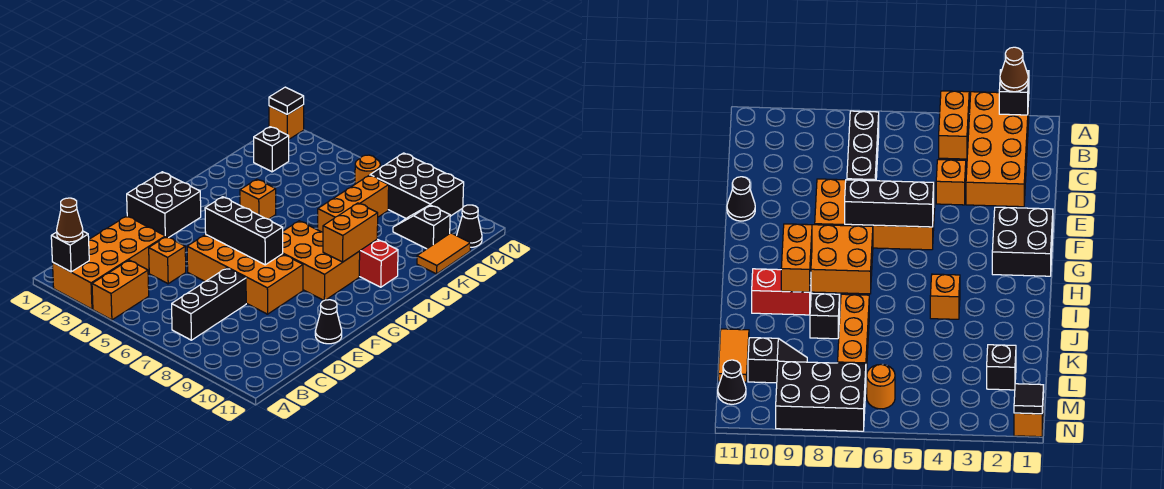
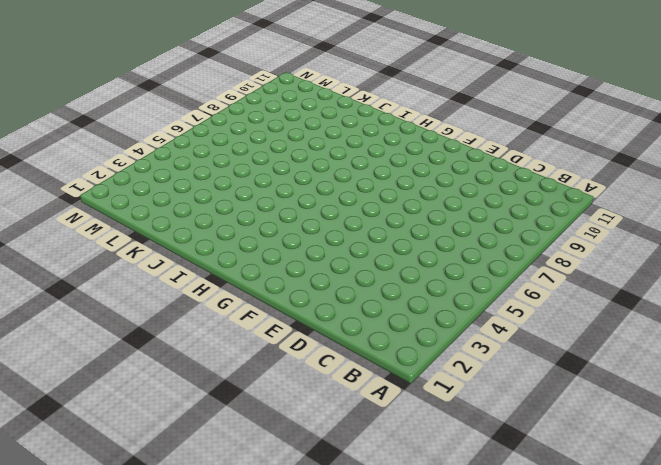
none -> orange brick A2:D3 level 1
none -> orange brick A4:B4 level 1
none -> black brick B7:D7 level 1

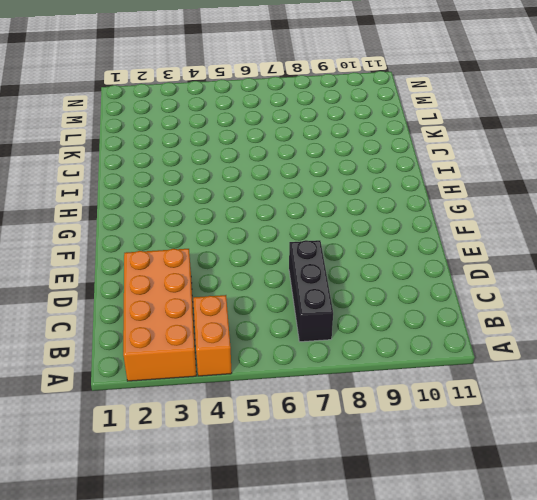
none -> orange brick D4 level 1
none -> orange brick E5:F8 level 1
none -> black cone E11 level 1

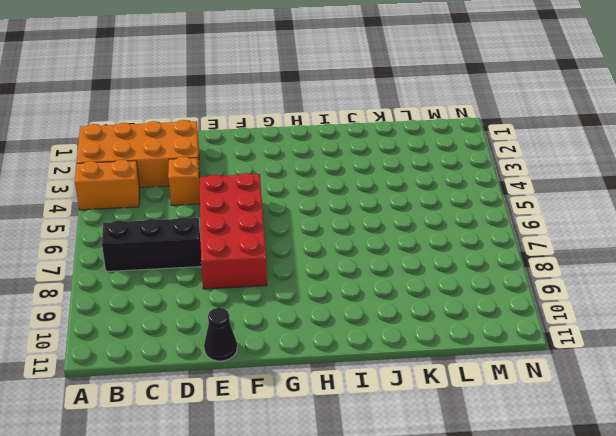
red brick E5:F8 level 1 -> orange brick E5:F8 level 1
none -> black brick F1:G2 level 1
none -> orange brick G7:H9 level 1
none -> orange brick I4 level 1

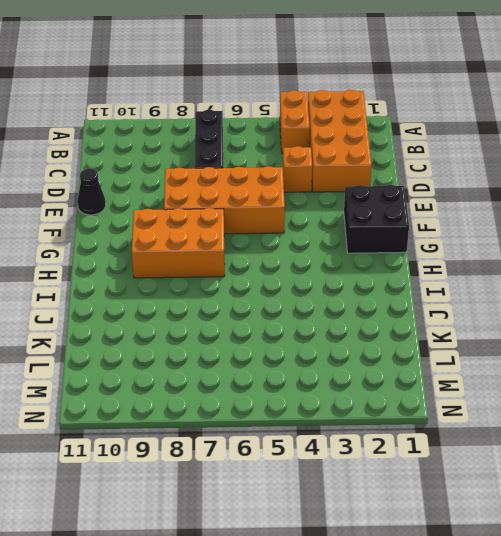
none -> orange brick I4 level 1
none -> red brick I9:I10 level 1
none -> orange brick J7:L7 level 1

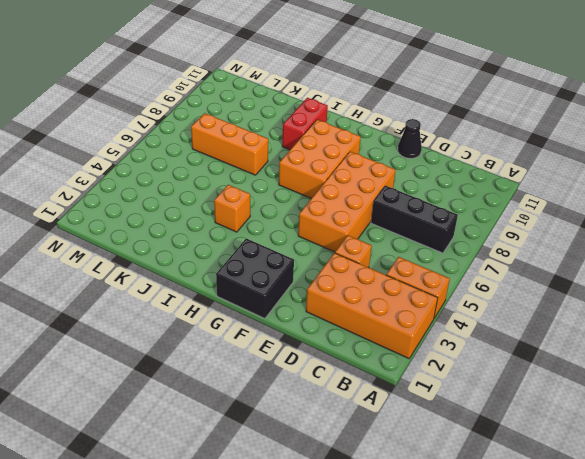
none -> black brick J8 level 1
none -> orange tile K11:L11 level 1
none -> black brick L2 level 1

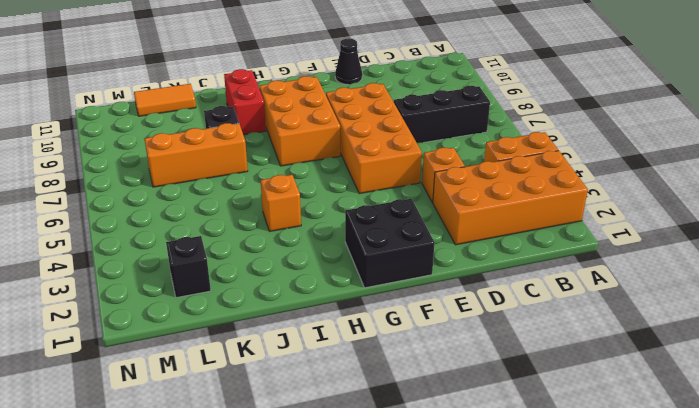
none -> black slope L9:L10 level 1 top 10
none -> orange round brick M6 level 1
none -> black brick M7:N9 level 1

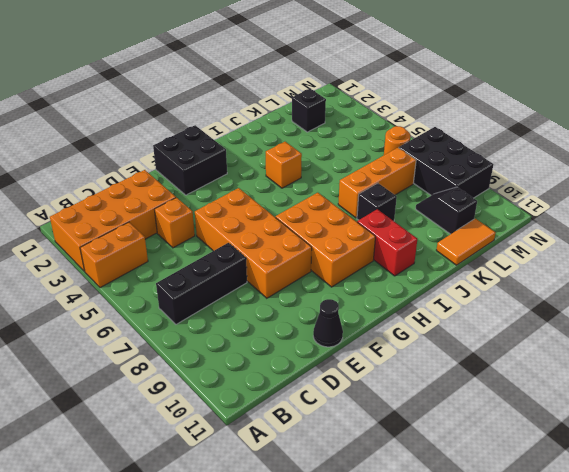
none -> black cone M11 level 1
none -> orange brick N1 level 1
none -> black brick A2 level 2

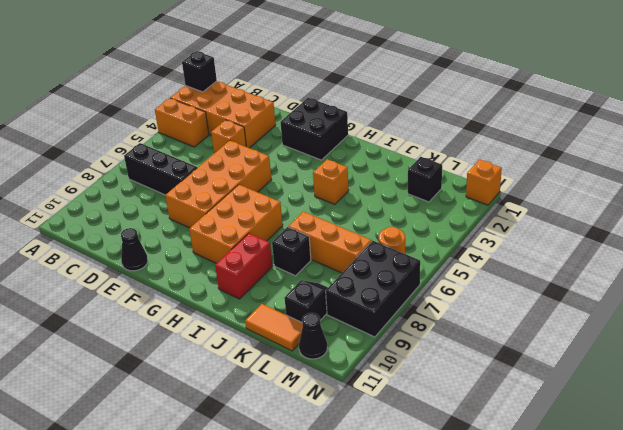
none -> black brick F5:F7 level 2
none -> orange brick H9:I9 level 2
none -> black tile N1 level 2

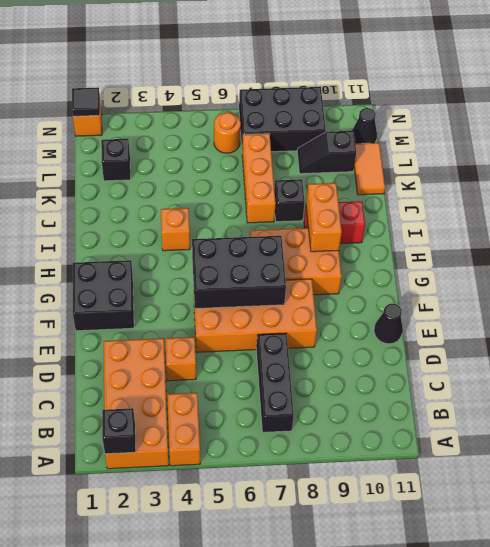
black brick F5:G7 level 2 -> black brick F5:F7 level 2
none -> brown cone A2 level 3

